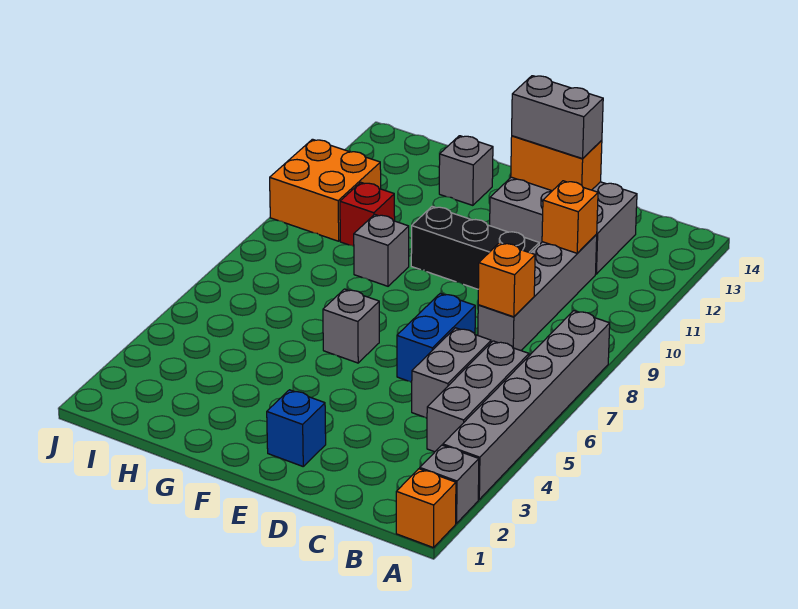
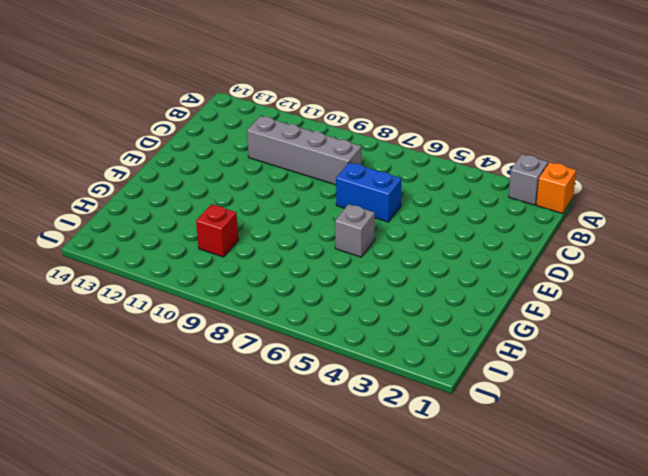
none -> grey brick A3:A8 level 1
none -> grey brick B4:B6 level 1
none -> grey brick C5:C6 level 1

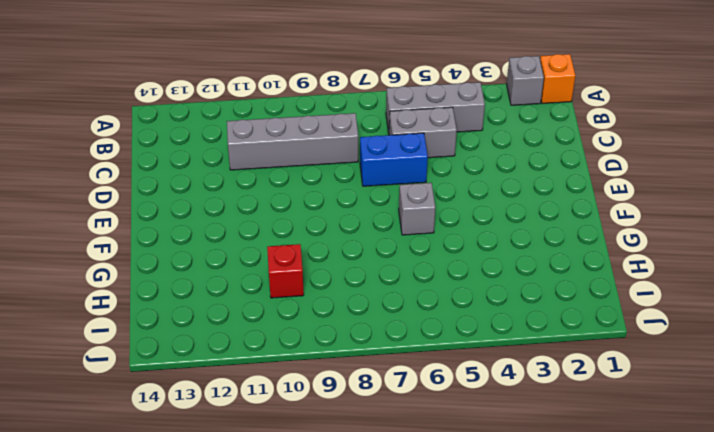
none -> grey brick A3:A8 level 1
none -> grey brick C12:E13 level 1
none -> black brick D10:F10 level 1

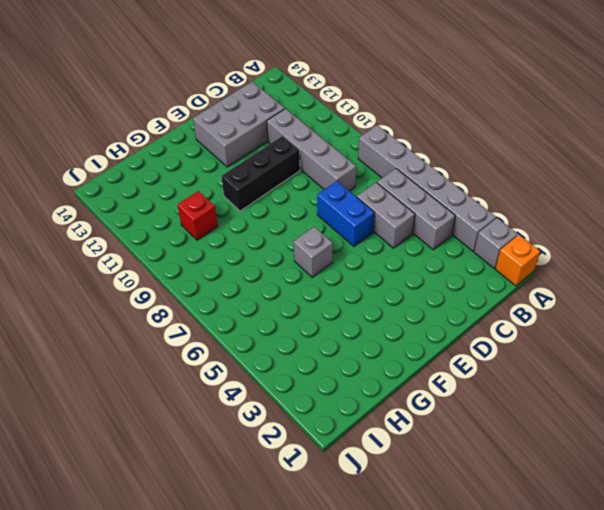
none -> blue brick E2 level 1
none -> grey brick G9 level 1
none -> grey brick G13 level 1

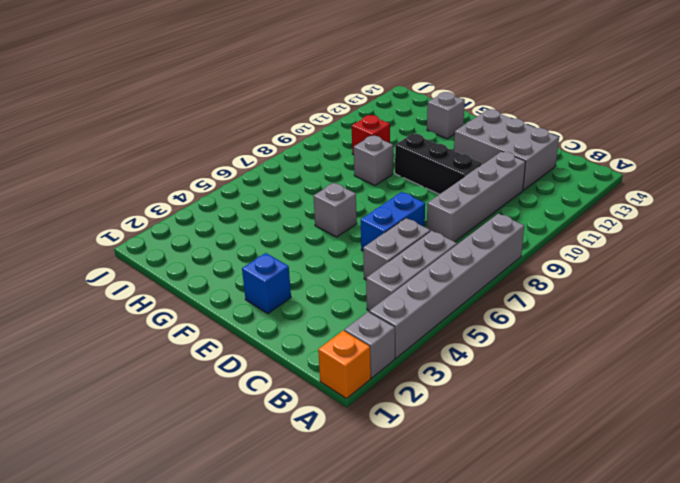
none -> orange brick I10:J11 level 1
none -> orange brick C8 level 2
none -> orange brick C11 level 2

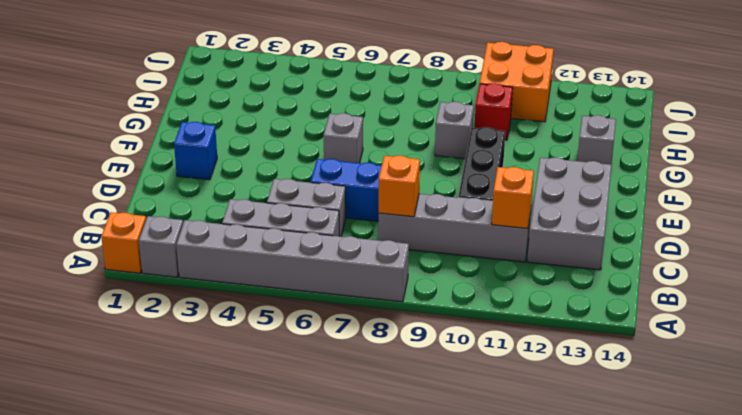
none -> orange brick D13:E13 level 2
none -> grey brick D13:E13 level 3

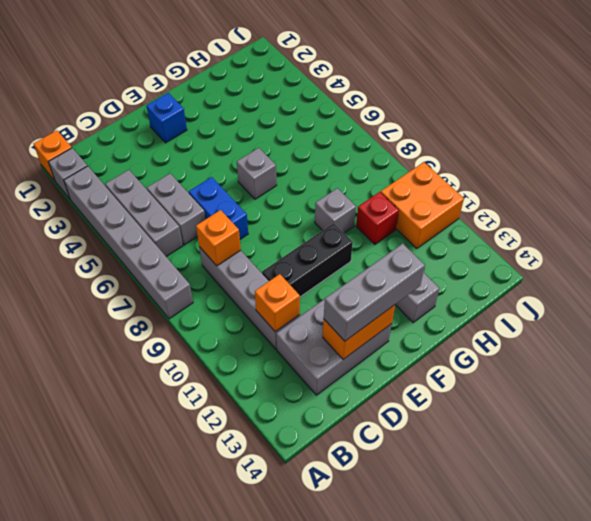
grey brick D13:F13 level 3 -> grey brick D13:E13 level 3

